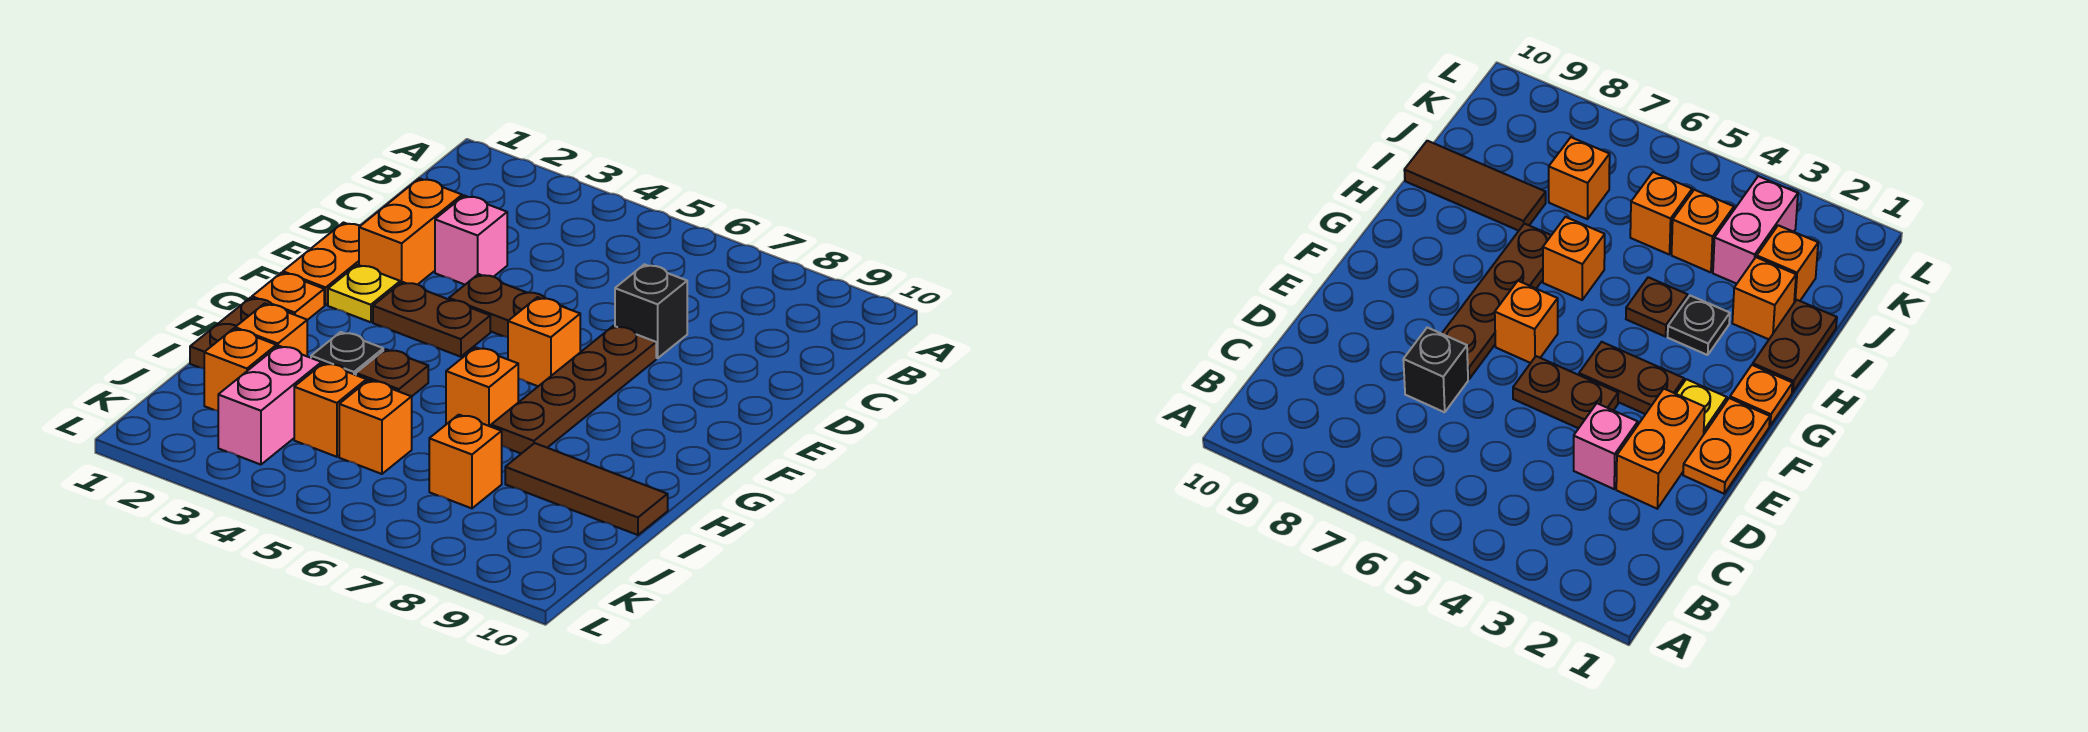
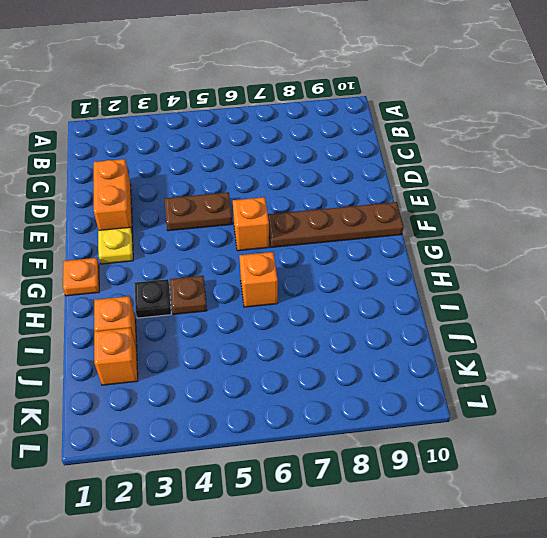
brown plate F7:F10 level 1 -> brown plate E7:H7 level 1
none -> pink brick D3 level 1
none -> black brick D7 level 1
none -> orange plate E1:F1 level 1

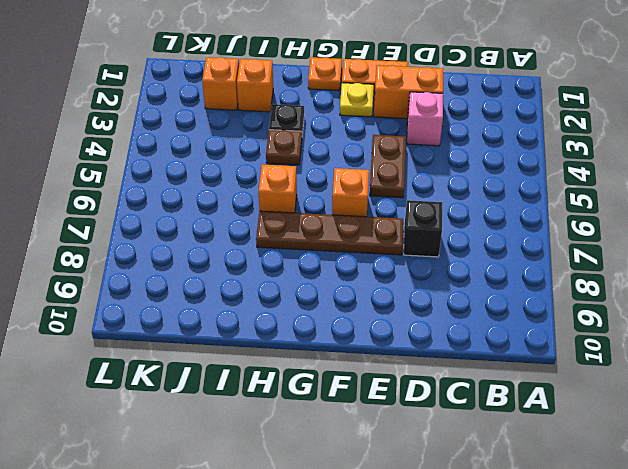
none -> brown plate F3:F4 level 1
none -> brown plate H1:I1 level 1
none -> brown tile I8:I10 level 1

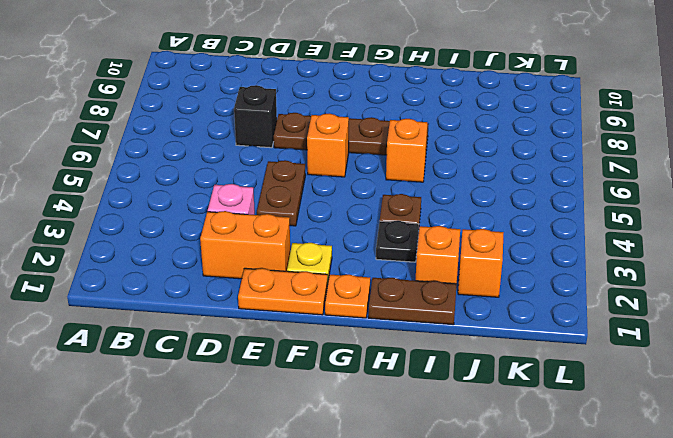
none -> brown plate F3:F4 level 1
none -> brown tile I8:I10 level 1
none -> pink brick J3:K3 level 1

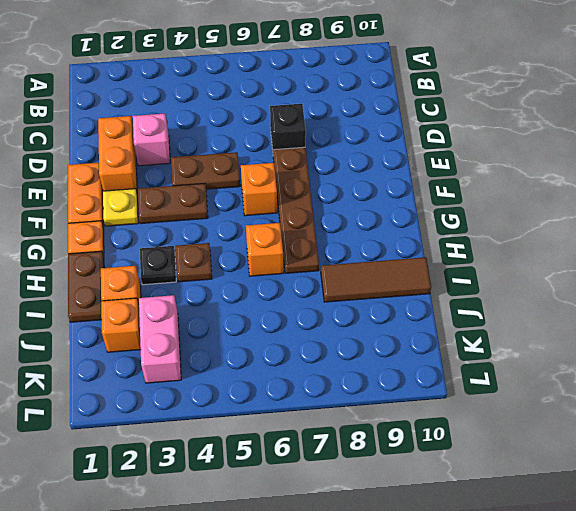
none -> orange brick J4 level 1
none -> orange brick J5 level 1
none -> orange brick J7 level 1

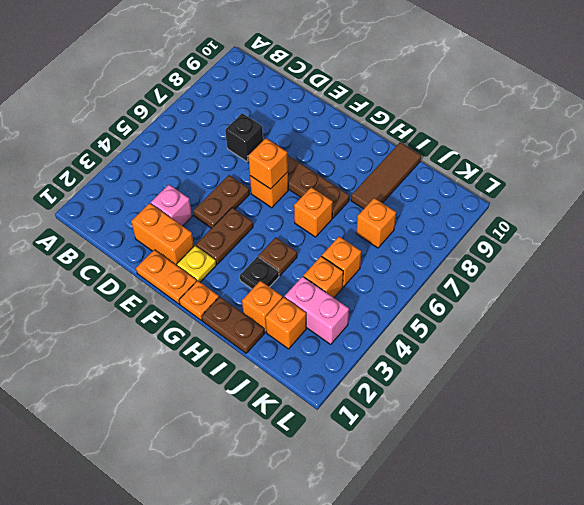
orange brick F6 level 2 -> none

